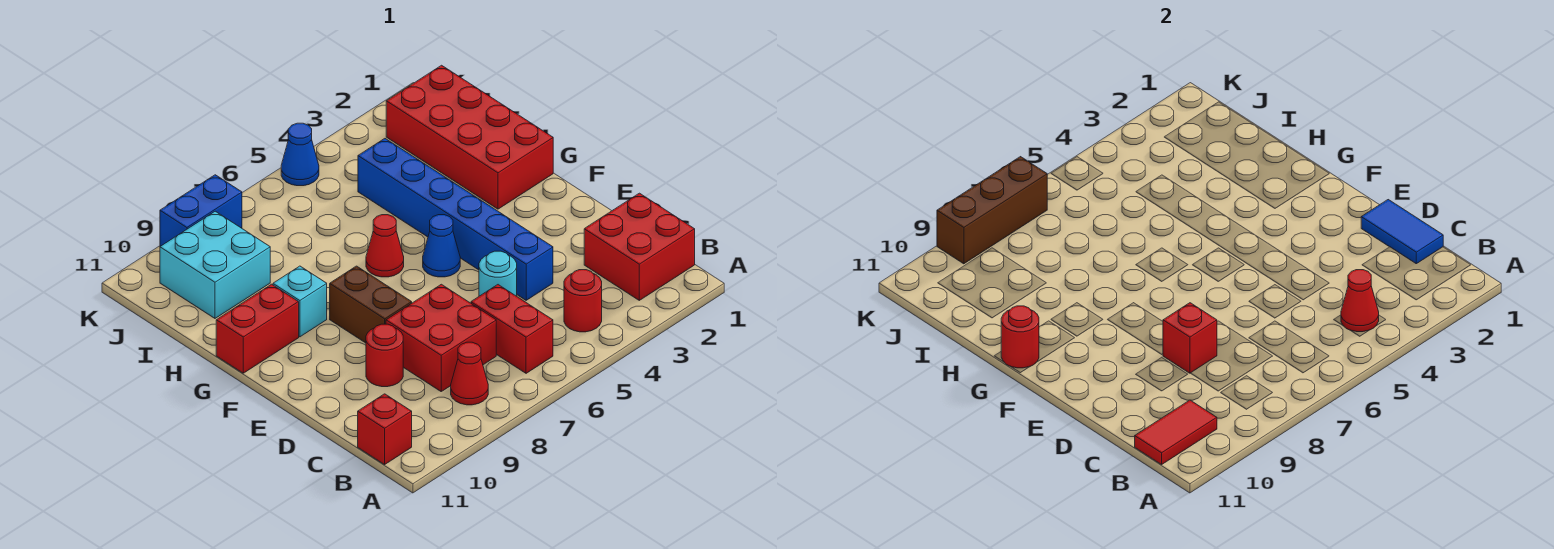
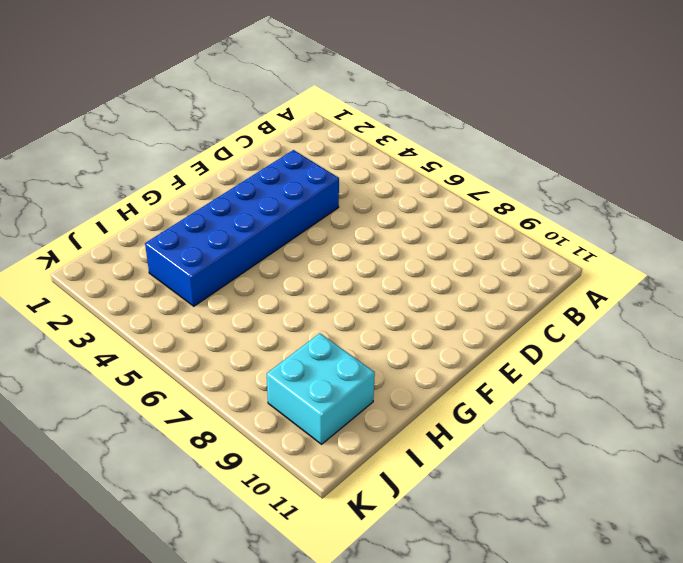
blue brick D3:I4 level 1 -> blue brick D4:I4 level 1
none -> red brick B1:C2 level 1
none -> red round brick B4 level 1
none -> red brick B6:C6 level 1

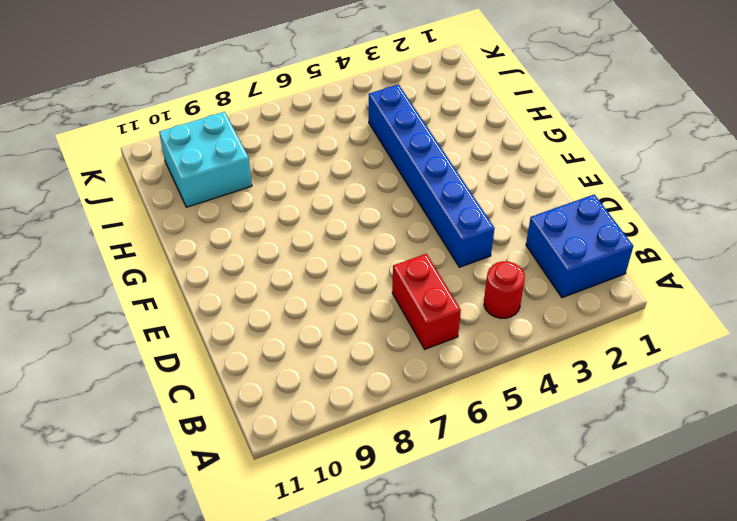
blue brick B1:C2 level 1 -> red brick B1:C2 level 1
none -> red cone B8 level 1
none -> red brick B11 level 1
none -> red brick C7:D8 level 1

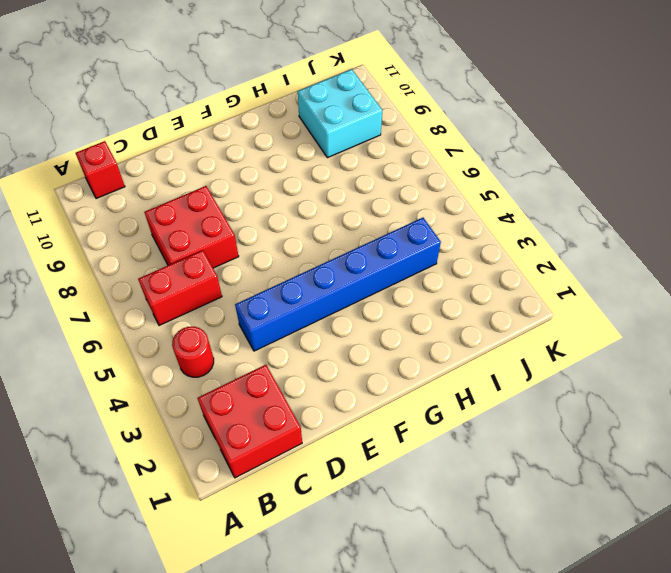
none -> red cone B8 level 1
none -> cyan round brick D5 level 1
none -> red round brick D9 level 1

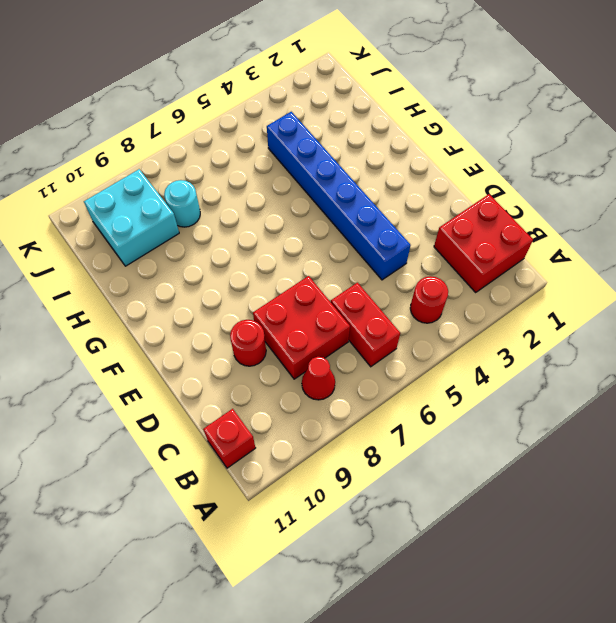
cyan round brick I8 level 1 -> cyan round brick D5 level 1
none -> brown brick E8:F8 level 1
none -> blue cone F5 level 1
none -> red brick G1:J2 level 1

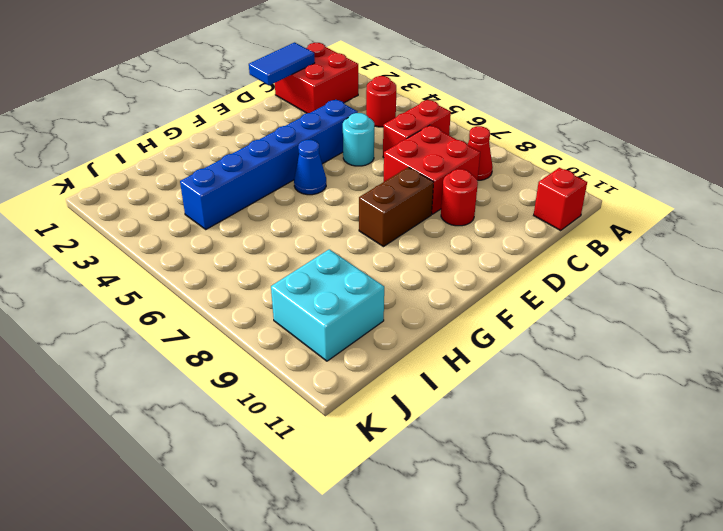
none -> red brick G1:J2 level 1
none -> red cone G6 level 1
none -> cyan brick G9 level 1

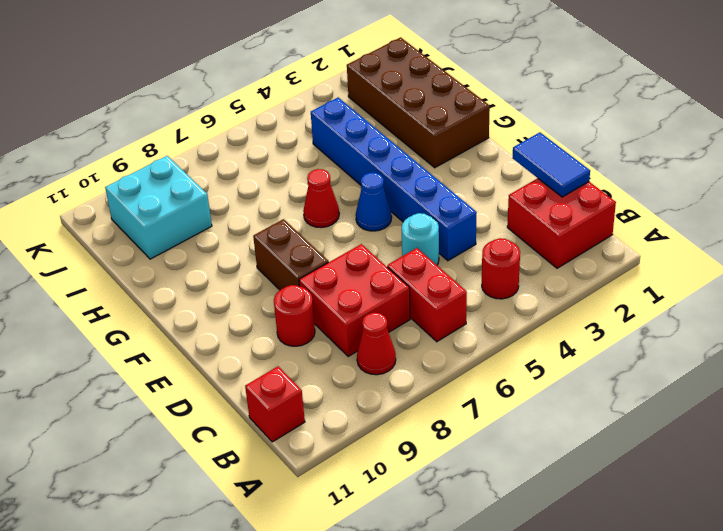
brown brick G1:J2 level 1 -> red brick G1:J2 level 1
none -> cyan brick G9 level 1
none -> red brick G10:G11 level 1
none -> blue cone K5 level 1

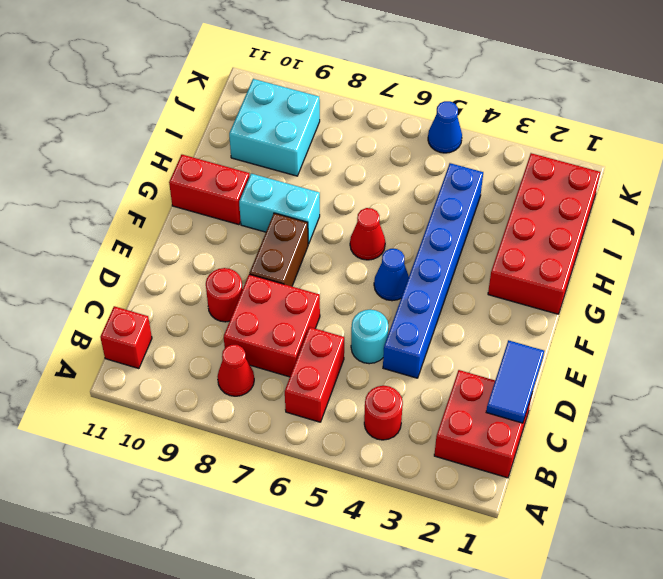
cyan brick G8:G9 level 1 -> cyan brick G9 level 1
none -> blue brick K8:K9 level 1
none -> red cone B4 level 2
none -> red tile B10:B11 level 2

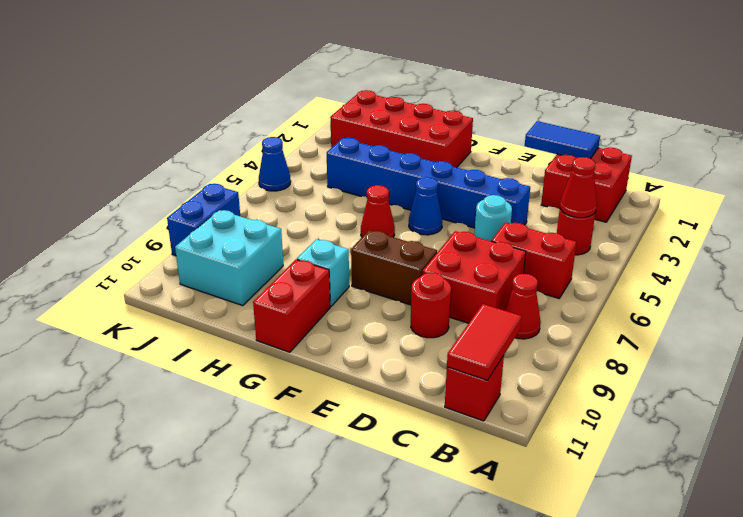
none -> red brick D8 level 2
none -> red round brick G11 level 2
none -> brown brick K7:K9 level 2

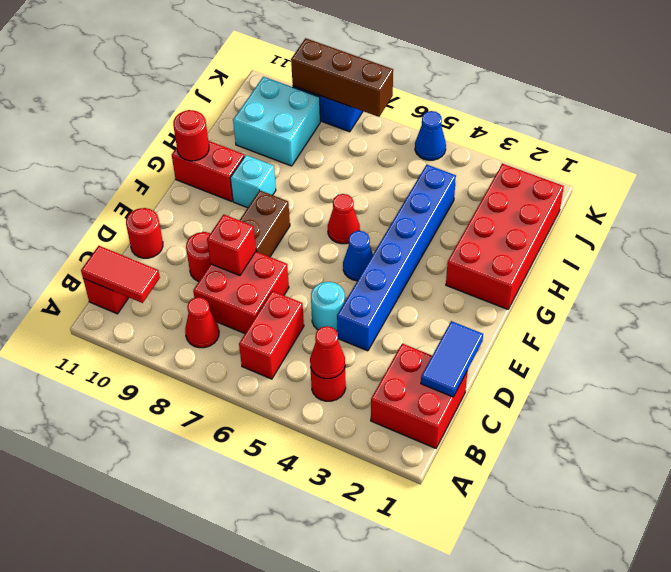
red round brick D11 level 1 -> none

